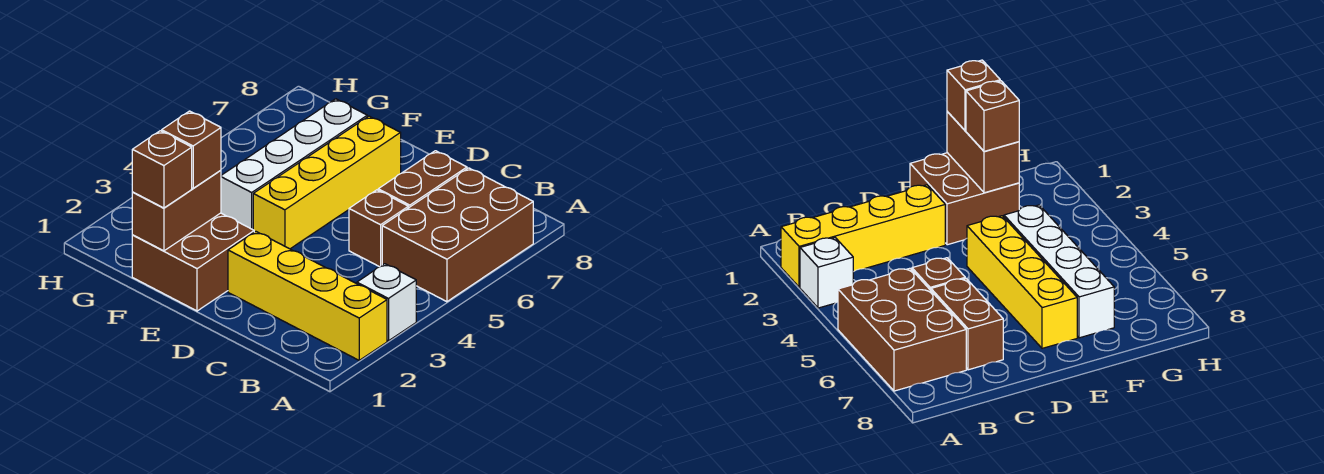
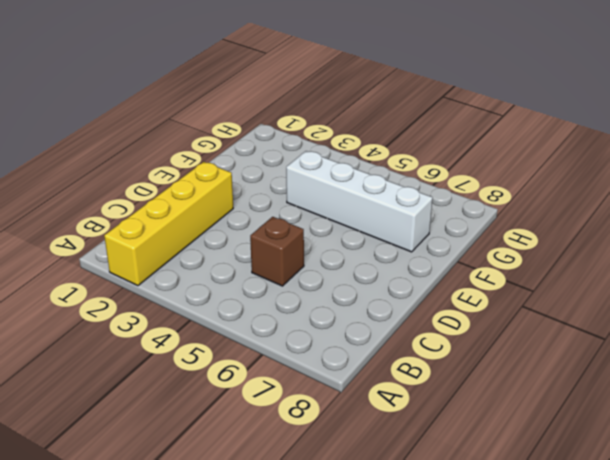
none -> white brick A3 level 1
none -> brown brick A5:B7 level 1

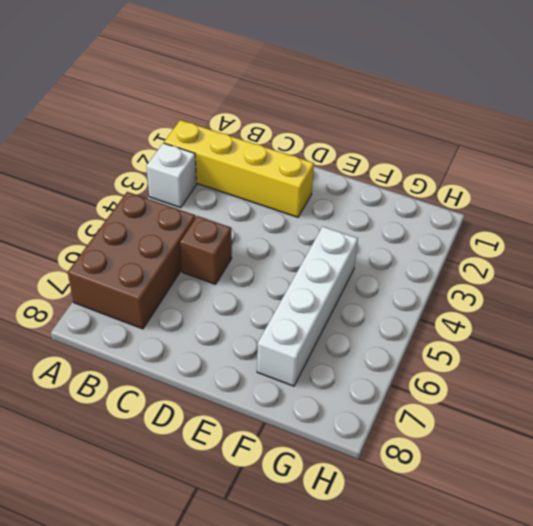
none -> brown brick C6:C7 level 1
none -> brown brick E1:F2 level 1

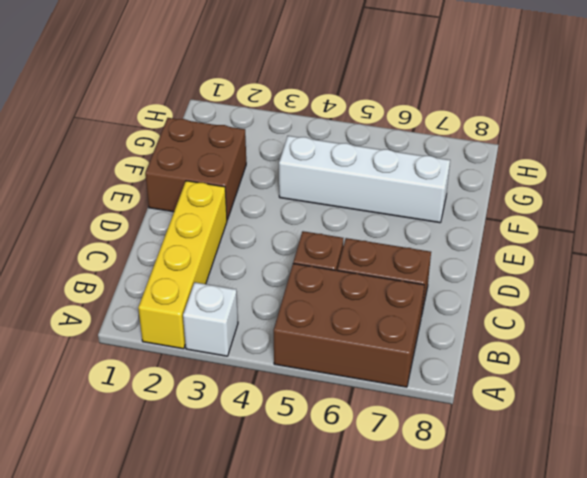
none -> yellow brick E4:E7 level 1
none -> brown brick F1:F2 level 2

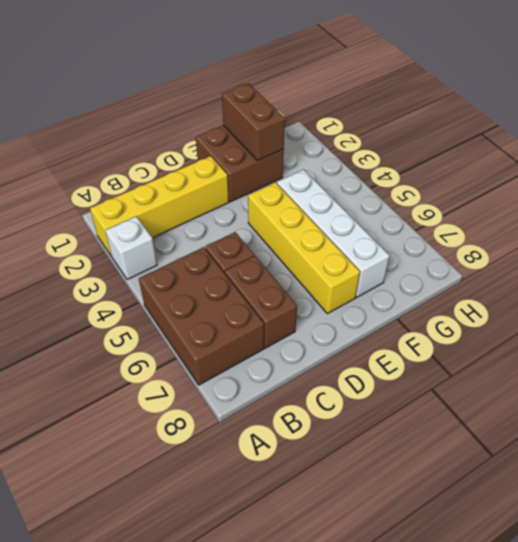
none -> brown brick F1 level 3
none -> brown brick F2 level 3

